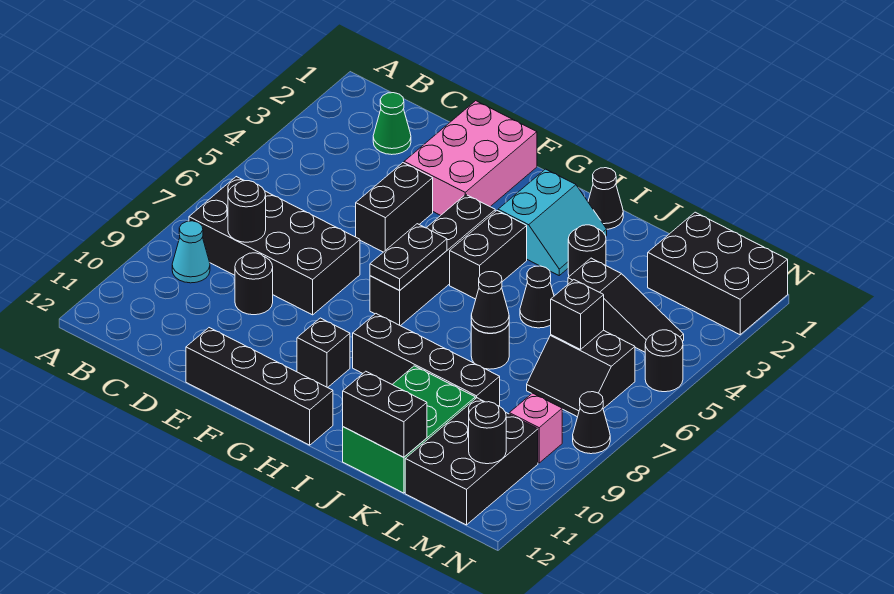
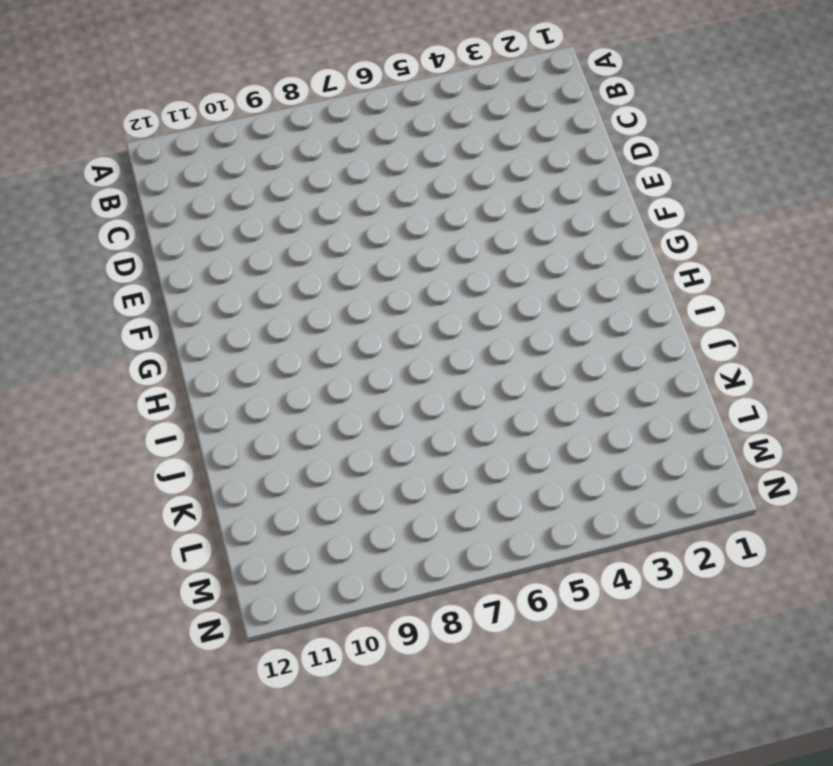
none -> black brick B7:E8 level 1
none -> cyan cone B9 level 1
none -> green cone C2 level 1
none -> black round brick D9 level 1

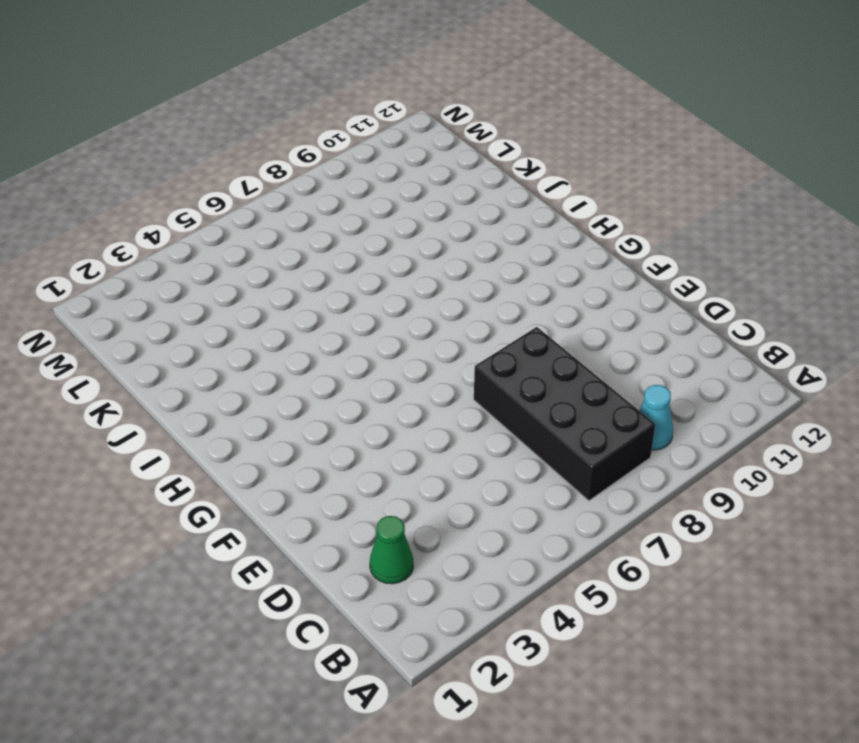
none -> black round brick D9 level 1
none -> pink brick E1:F3 level 1
none -> black brick E4:E5 level 1
none -> black brick E12:H12 level 1

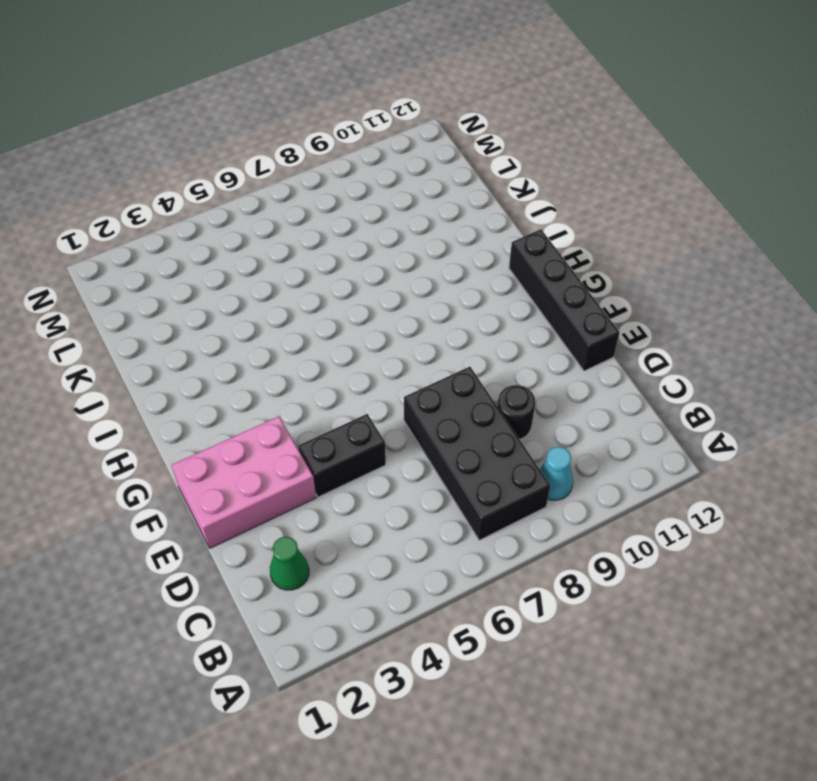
none -> black brick G4:G7 level 1
none -> black brick G10 level 1
none -> cyan slope H2:I3 level 1 top H
none -> black brick H4:H5 level 1

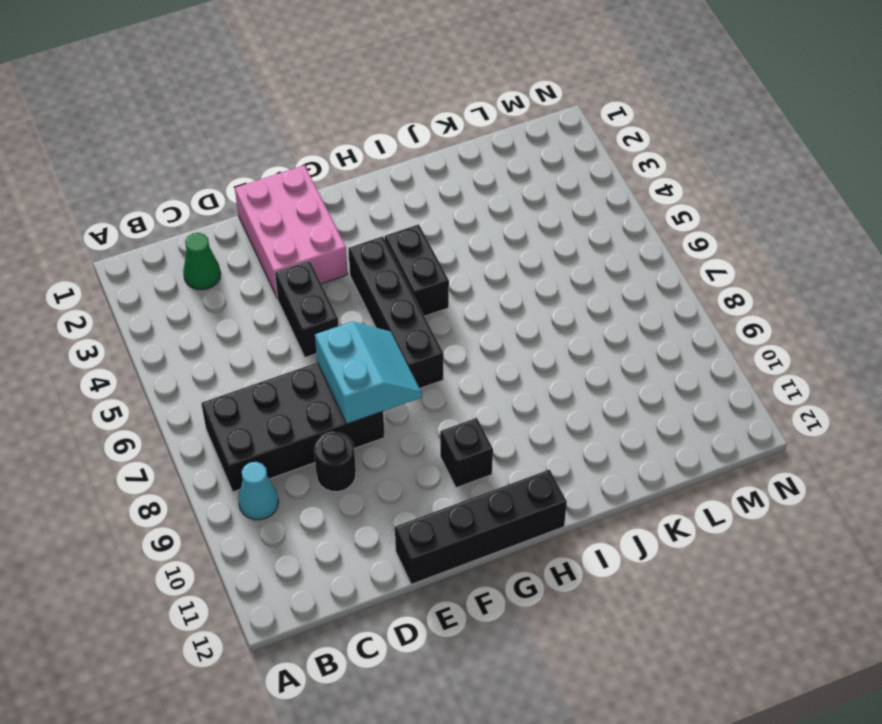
cyan slope E7:F8 level 2 top E -> cyan slope H2:I3 level 1 top H
none -> black brick H9:K9 level 1
none -> black cone I1 level 1
none -> black round brick J3 level 1
none -> black cone J5 level 1

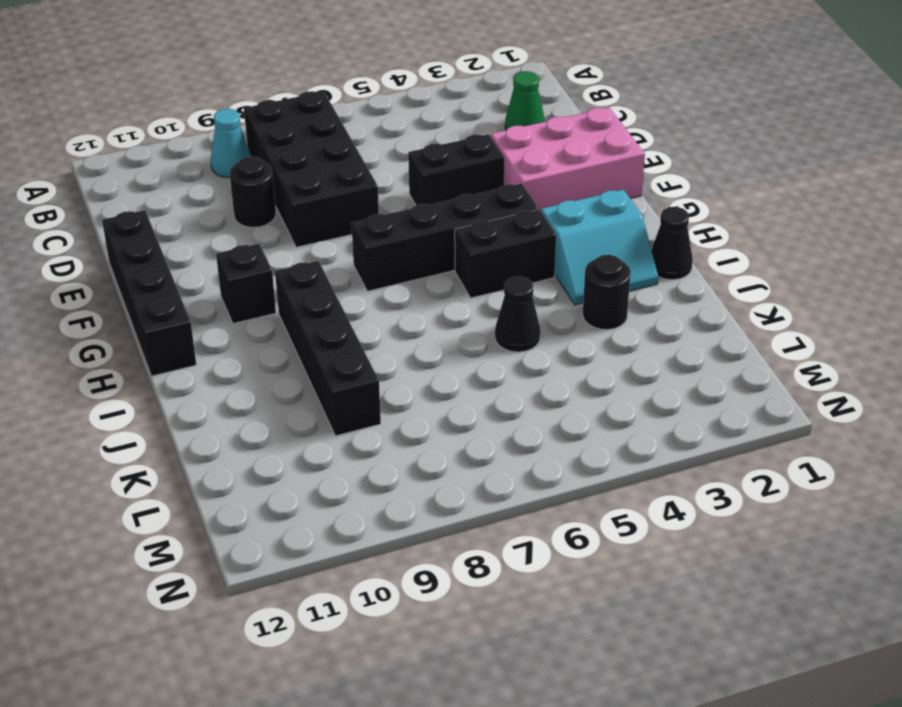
none -> black round brick J7 level 1
none -> green brick J10:K12 level 1
none -> black slope K4:M4 level 1 top K
none -> black brick L1:N2 level 1

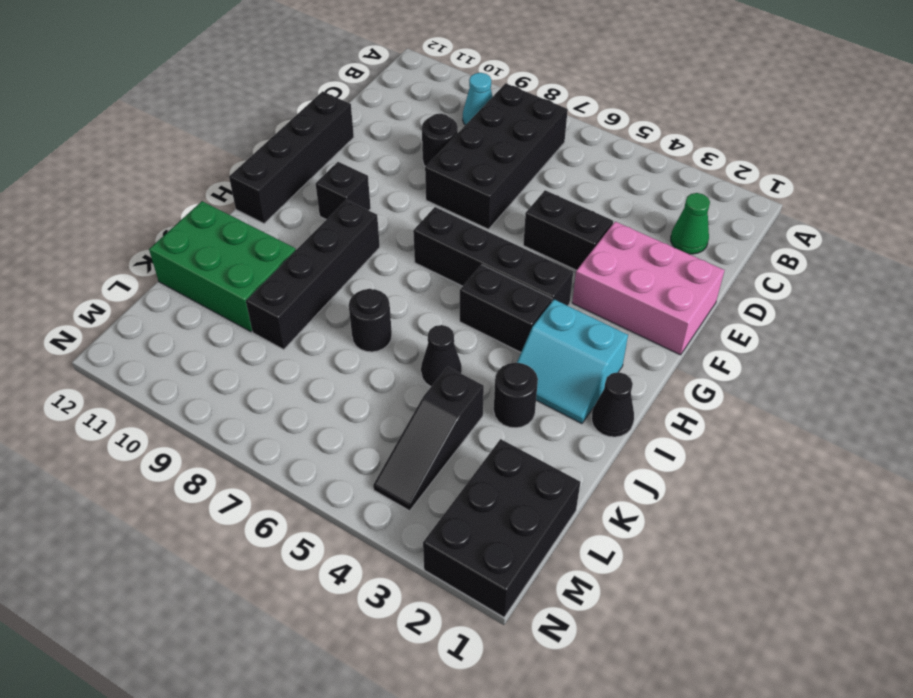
none -> black slope L6:M7 level 1 top 6
none -> black brick L10:M12 level 1
none -> pink brick M9 level 1
none -> black round brick N5 level 1

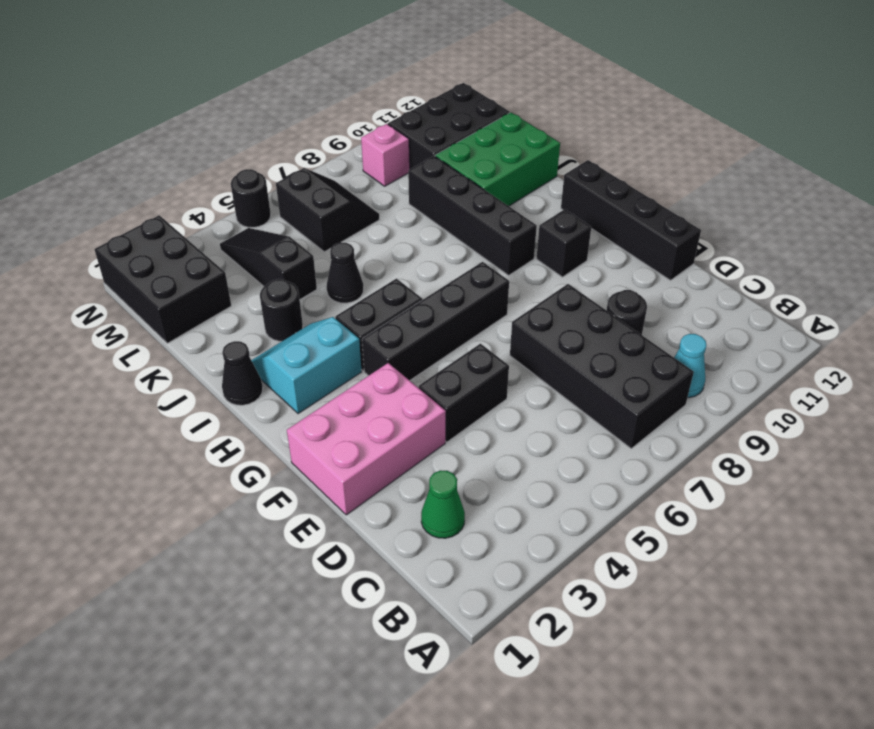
none -> black round brick J7 level 1
none -> black cone N8 level 1
none -> black round brick C8 level 2
none -> black plate G6:G7 level 2

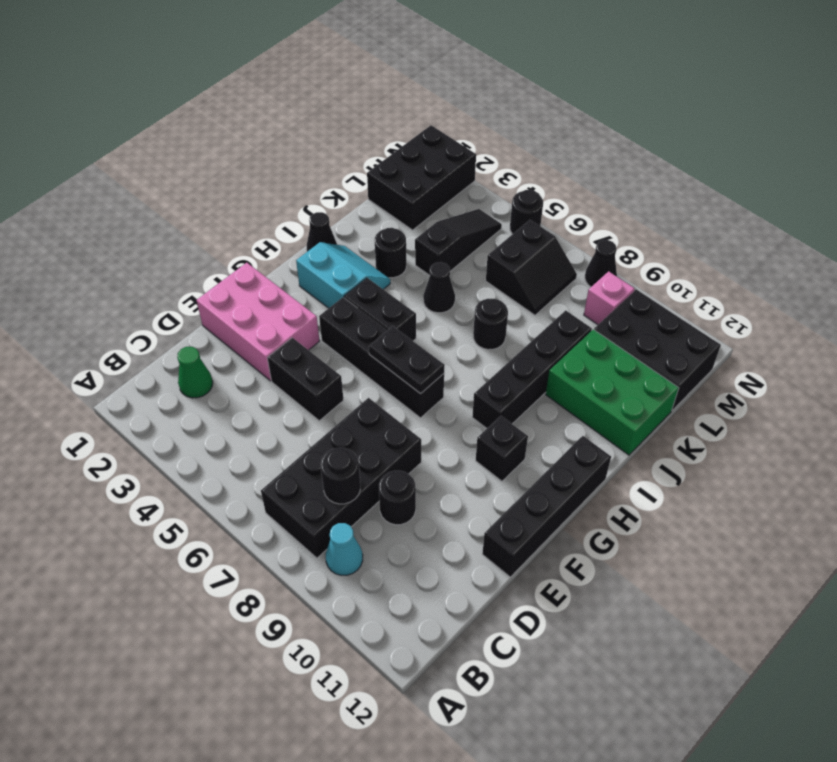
none -> black cone J7 level 2
none -> black brick J12:K12 level 2
none -> black brick L6 level 2
none -> black round brick M11 level 2

